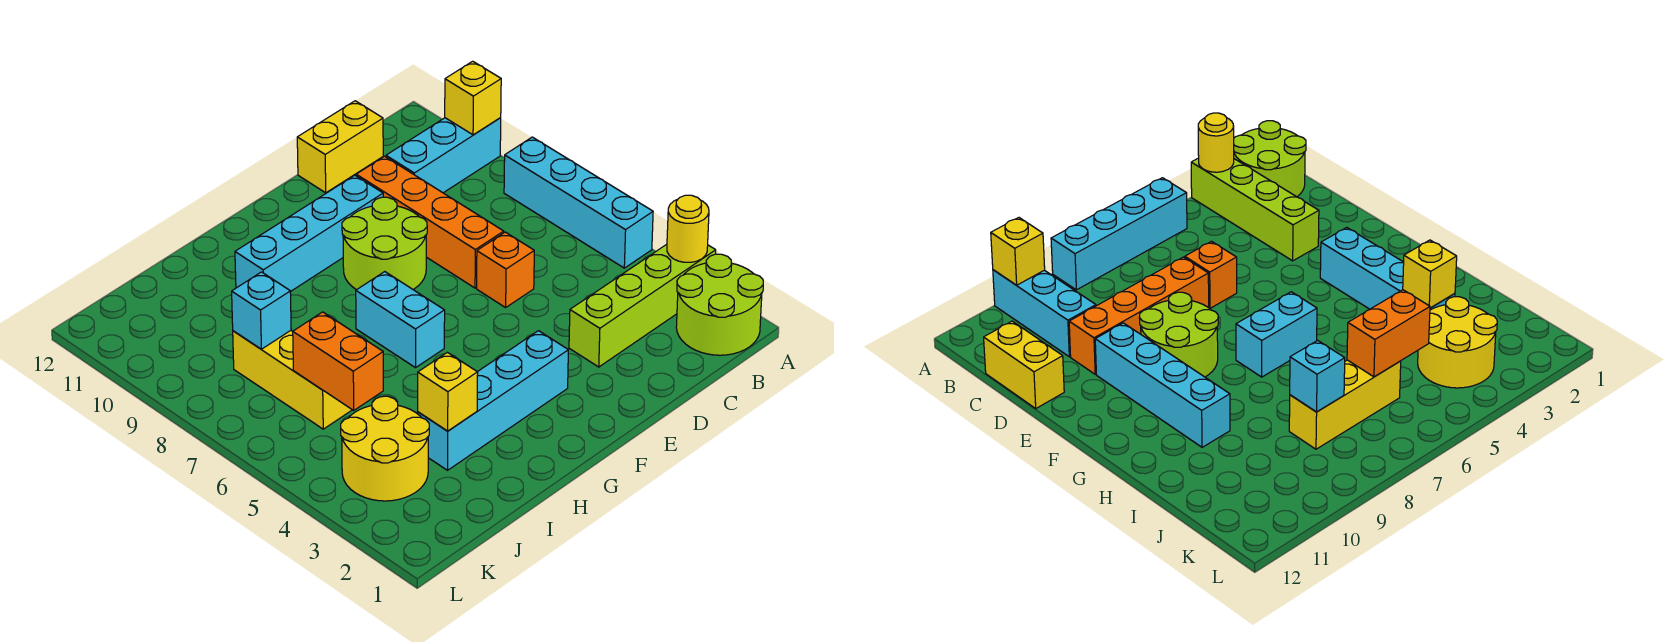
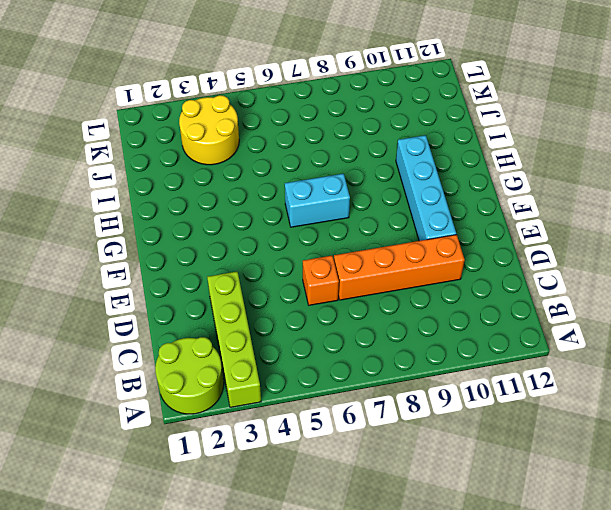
none -> cyan brick A5:A8 level 1
none -> cyan brick A10:C10 level 1
none -> yellow brick C12:D12 level 1

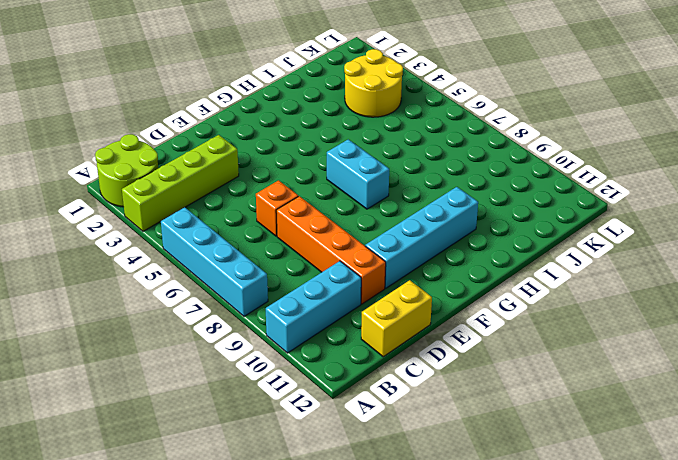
none -> lime round brick E8:F9 level 1
none -> cyan brick F3:I3 level 1
none -> yellow brick J6:J8 level 1

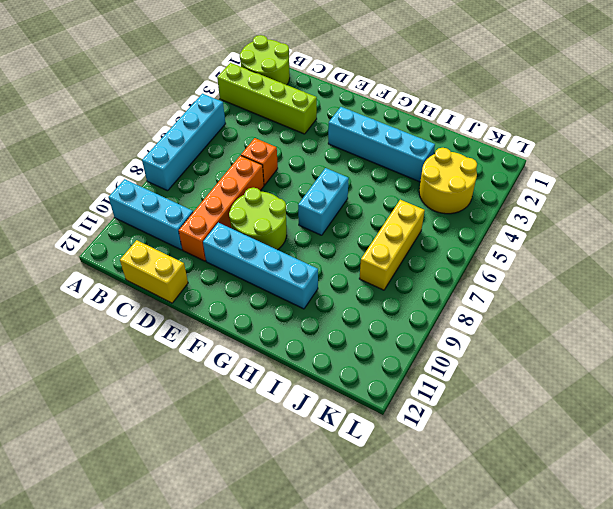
none -> yellow round brick A3 level 2
none -> yellow brick A10 level 2
none -> yellow brick I3 level 2

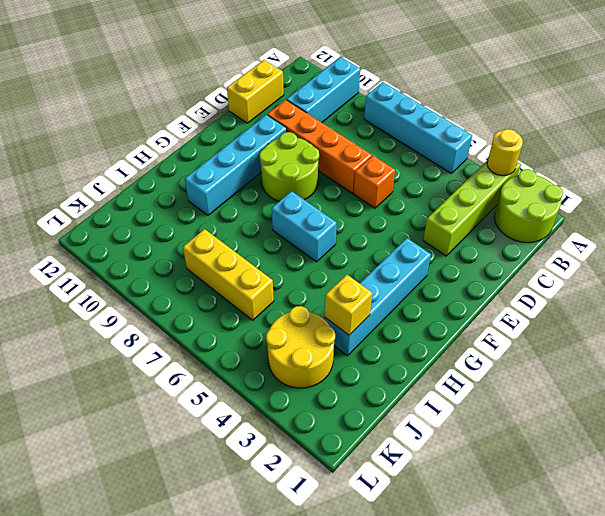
none -> yellow brick A10 level 2
none -> orange brick J5:J6 level 2
none -> cyan brick J8 level 2

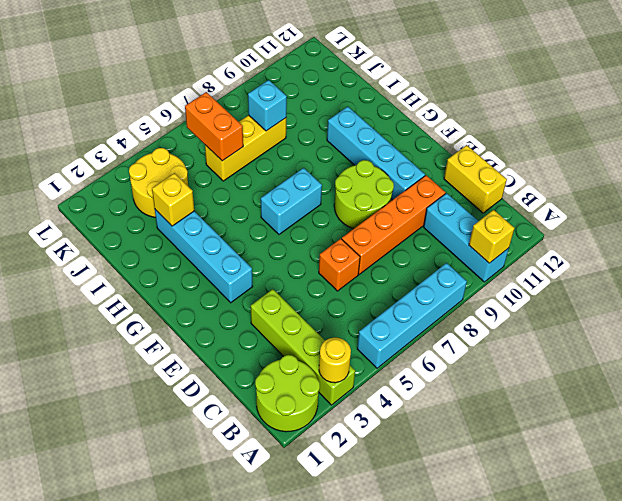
orange brick J6:K6 level 2 -> orange brick J5:J6 level 2

